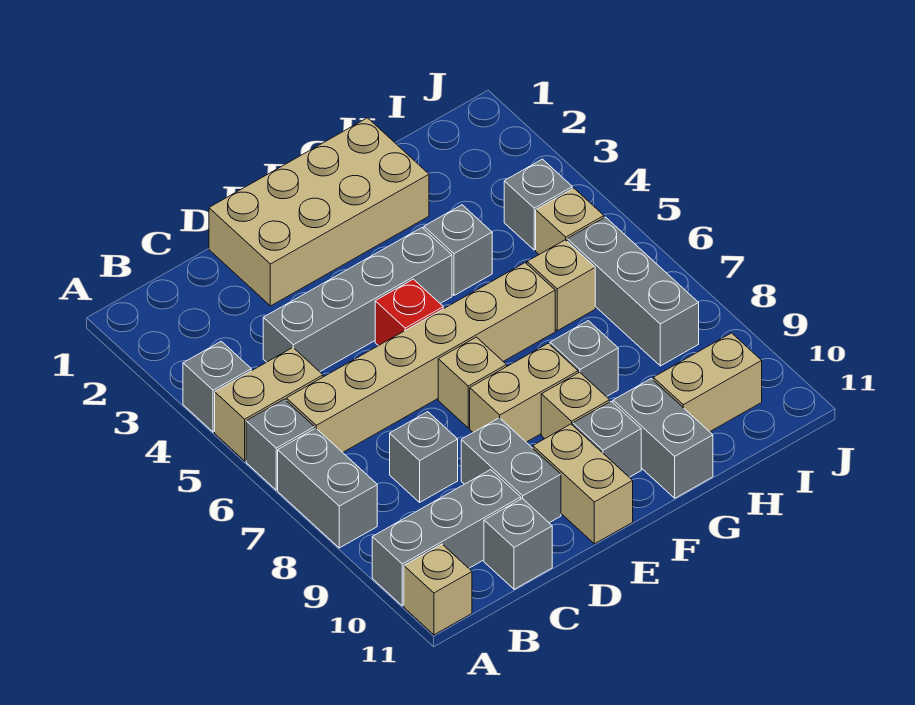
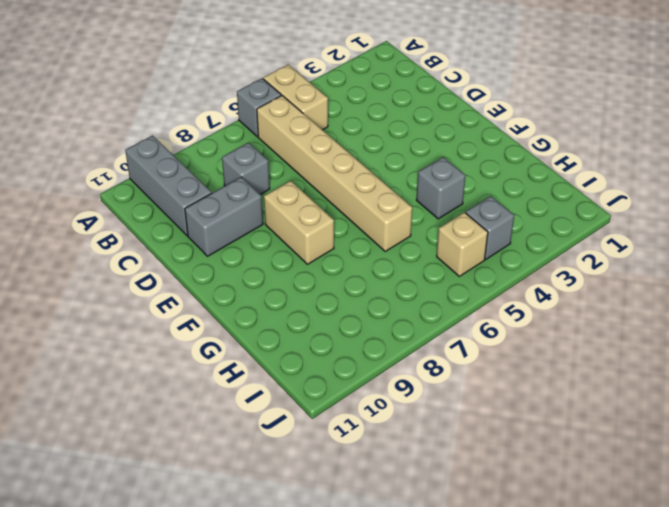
none -> grey brick A4 level 1
none -> grey brick A7:A8 level 1
none -> tan brick A11 level 1

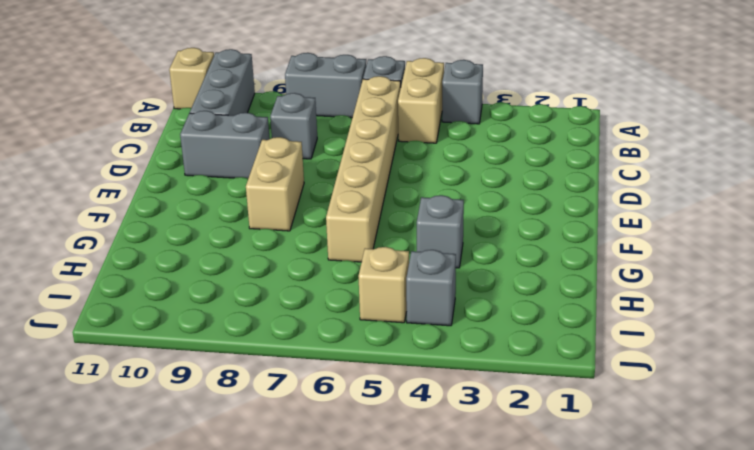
none -> grey brick C4:F4 level 1
none -> grey brick C11 level 1
none -> tan brick D1:G2 level 1

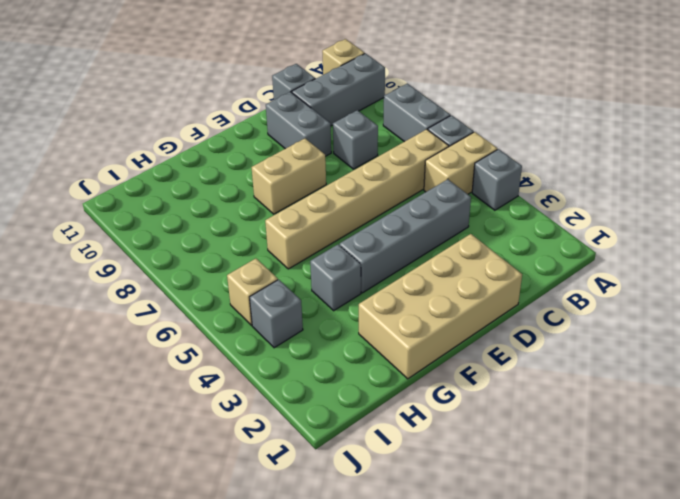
none -> red brick E5 level 1
none -> tan brick E7 level 1
none -> tan brick E10:E11 level 1

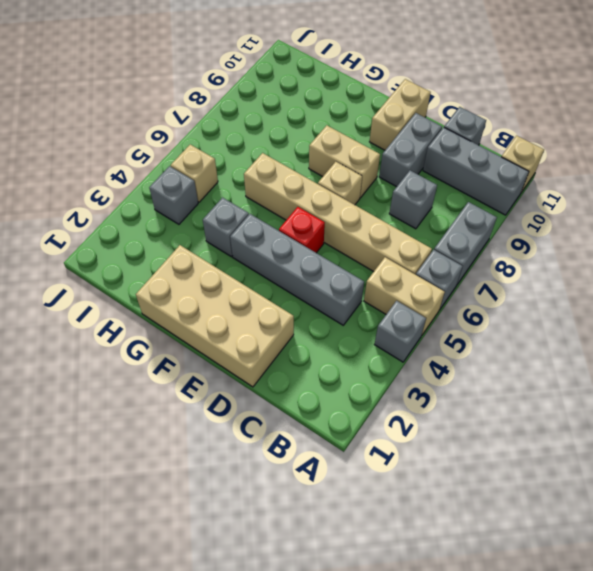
none -> tan brick F9 level 1
none -> grey brick F10 level 1
none -> grey brick G8 level 1

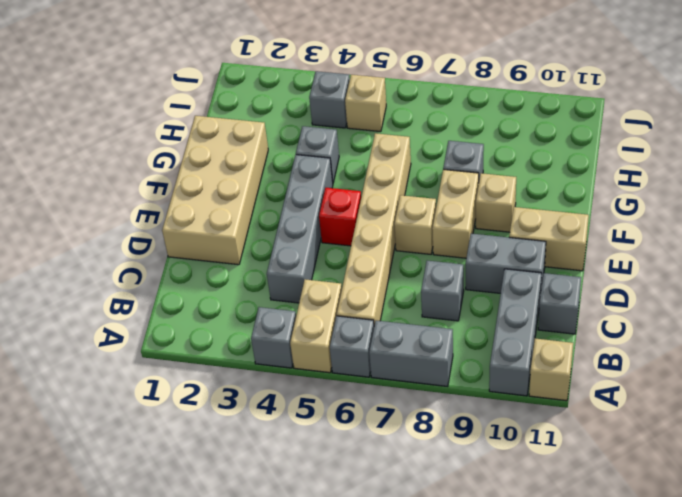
none -> grey brick F10 level 1
none -> grey brick G10:G11 level 1
none -> tan brick H6 level 1

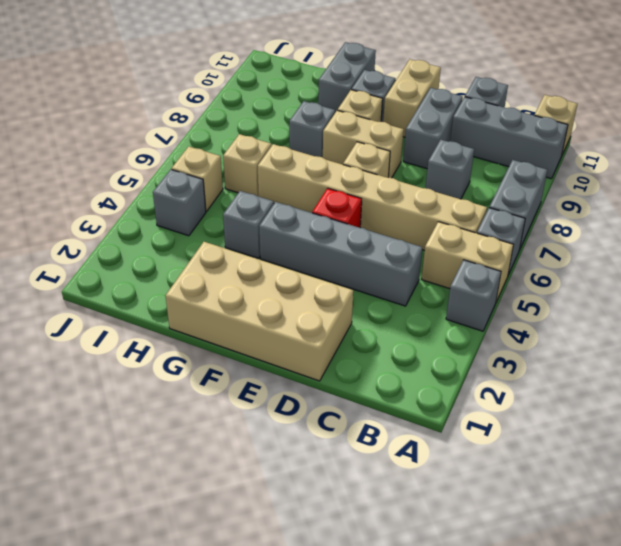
none -> tan brick H10:I10 level 1
none -> grey brick I6:I8 level 1

